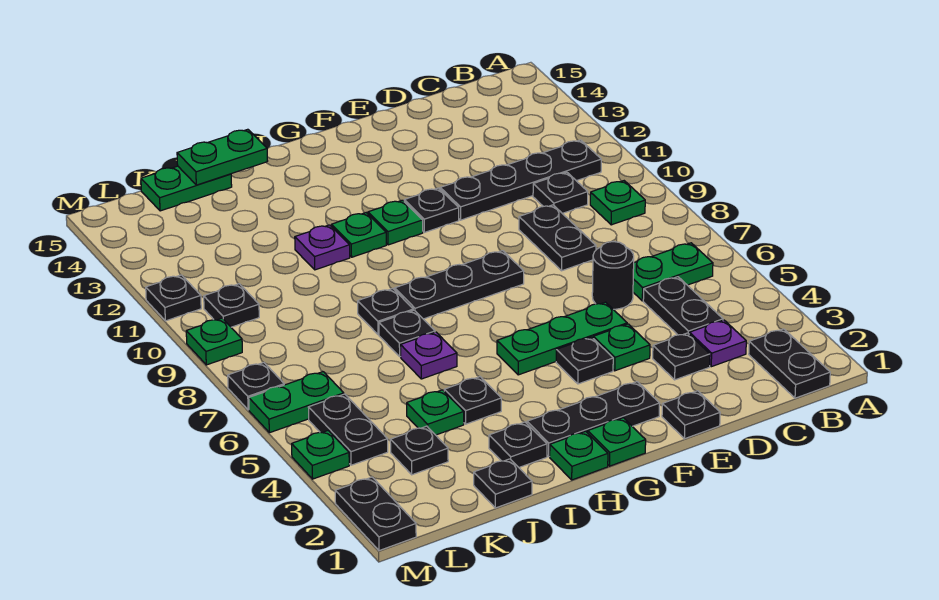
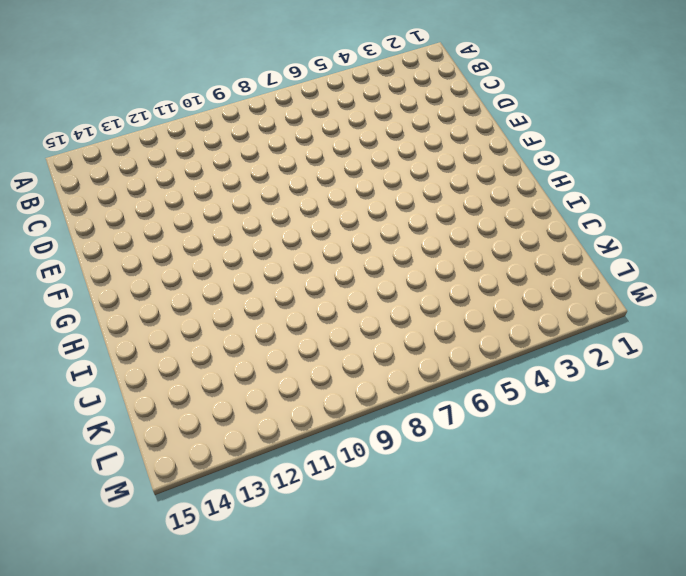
none -> black plate B1:B2 level 1
none -> green plate B6:C6 level 1
none -> green plate B9 level 1
none -> black plate B11:E11 level 1

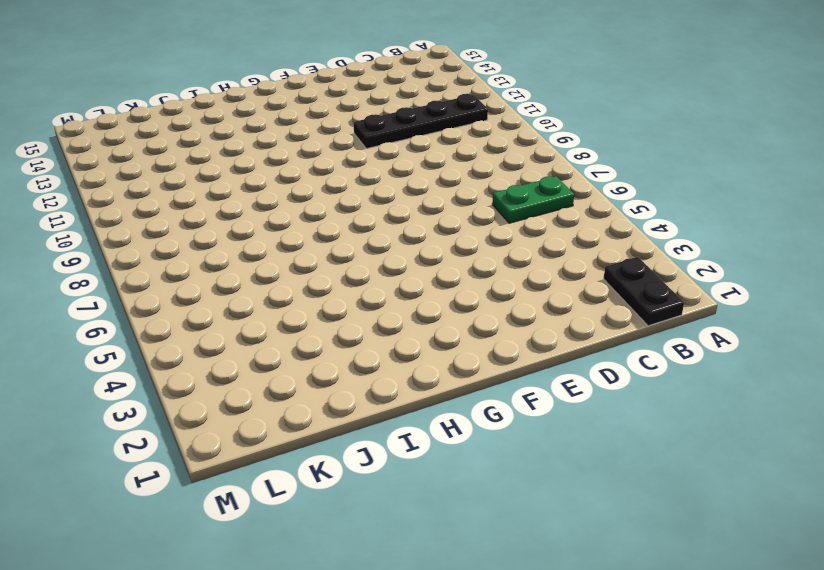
none -> green plate B9 level 1
none -> purple plate C3 level 1
none -> black plate C4:C5 level 1
none -> black plate C10 level 1

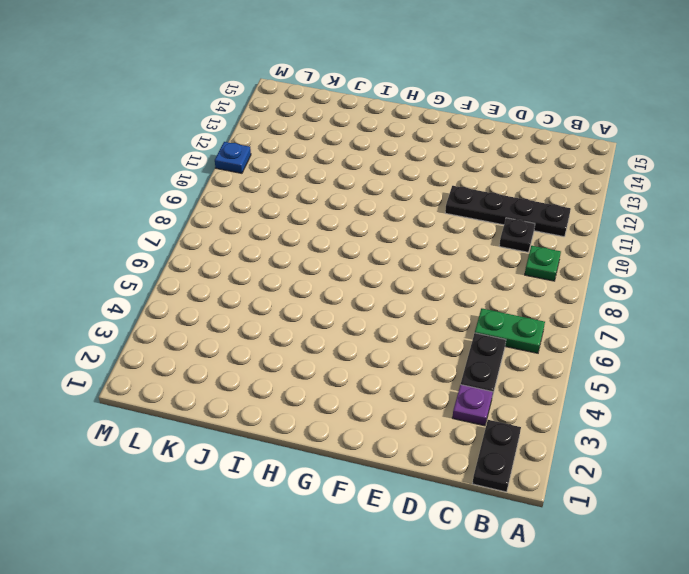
blue plate M11 level 1 -> black plate M11 level 1
none -> black plate D3 level 1
none -> black round brick D6 level 1
none -> black plate D8:D9 level 1
none -> black plate E1 level 1

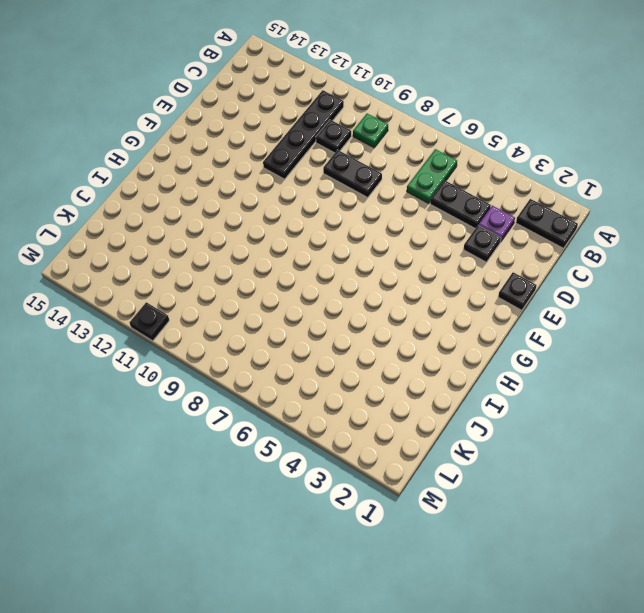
none -> black round brick D6 level 1
none -> green plate E4 level 1
none -> green plate E5:G5 level 1
none -> black plate F2:H2 level 1

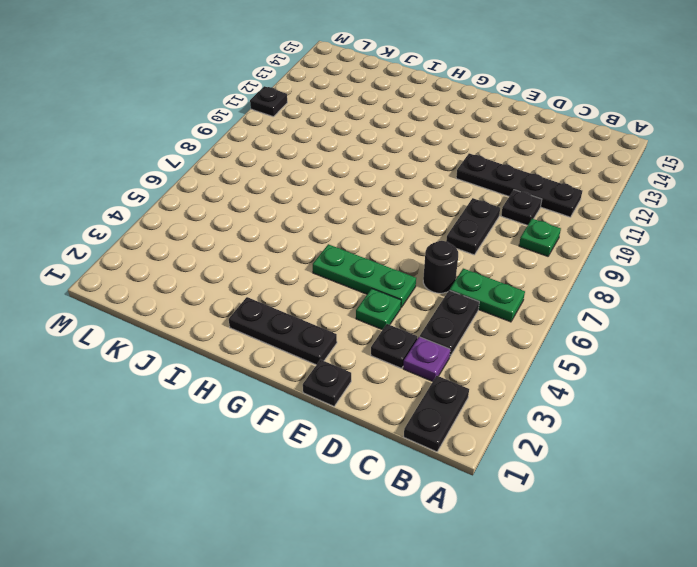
none -> black plate F4 level 1
none -> black plate F8:H8 level 1
none -> black plate F11 level 1
none -> green plate G1 level 1

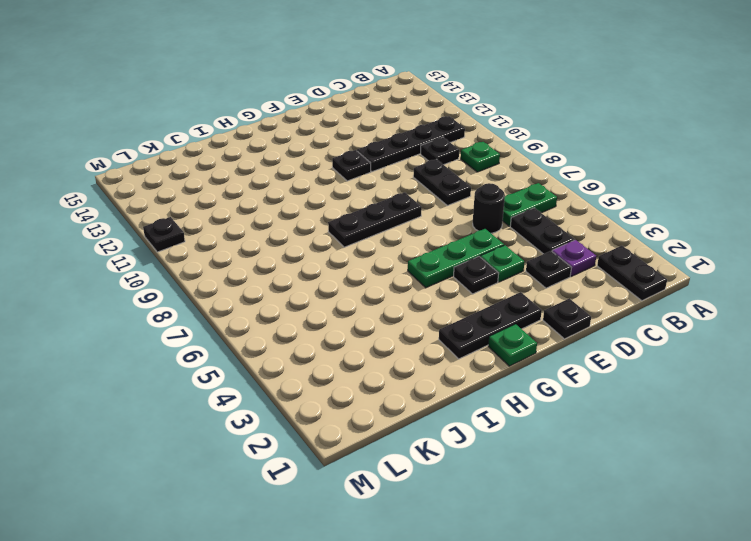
none -> green plate G11 level 1
none -> green plate H1 level 1
none -> green plate H11 level 1
none -> black plate I2 level 1

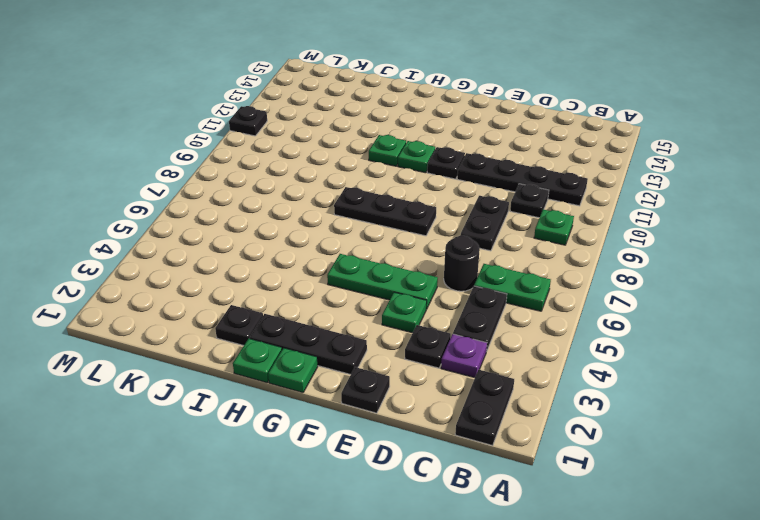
none -> black plate F4 level 1
none -> black plate I4 level 1
none -> purple plate I6 level 1
none -> black plate I7 level 1

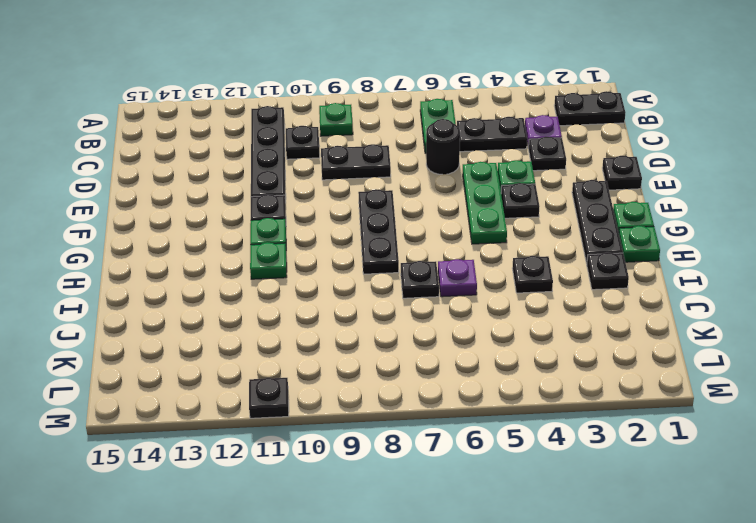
none -> black plate I8 level 1
none -> purple plate I11 level 1
none -> black plate J1 level 1
none -> green plate J4 level 1

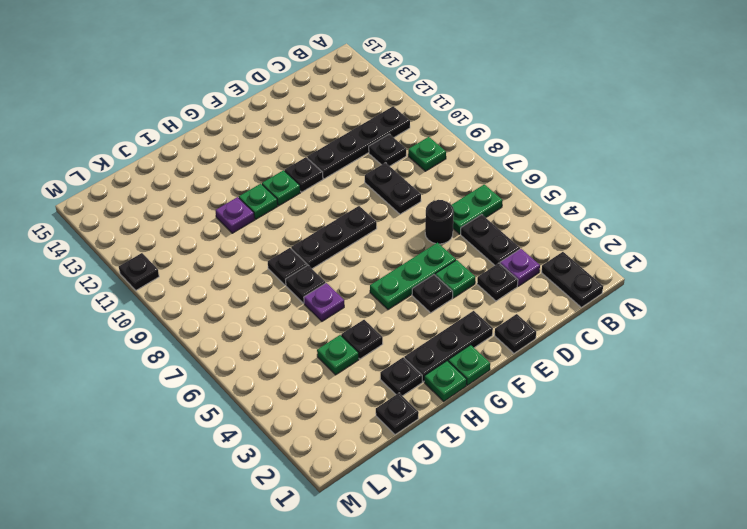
none -> green plate J15:K15 level 1
none -> black plate K3 level 1
none -> black plate L4:L5 level 1
none -> green plate L6:M6 level 1

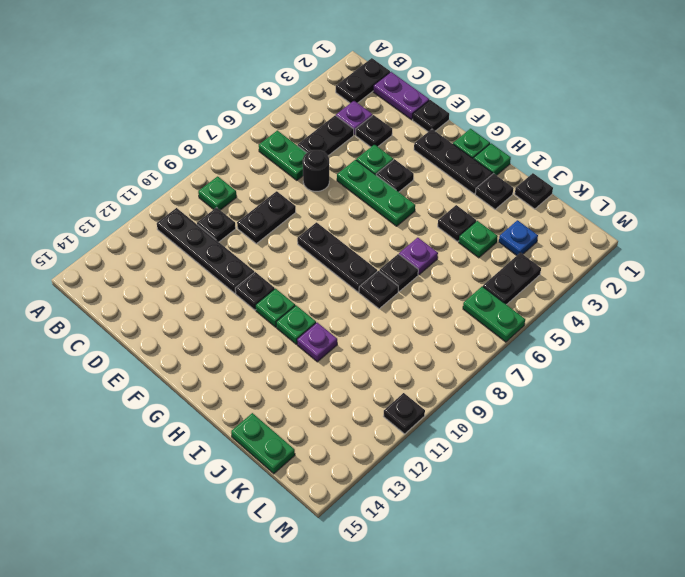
purple plate C1:D1 level 1 -> none
blue plate K3 level 1 -> black plate K3 level 1
none -> black plate L10 level 1
none -> black plate M1:M2 level 1
none -> green plate M4 level 1
none -> black plate M7 level 1

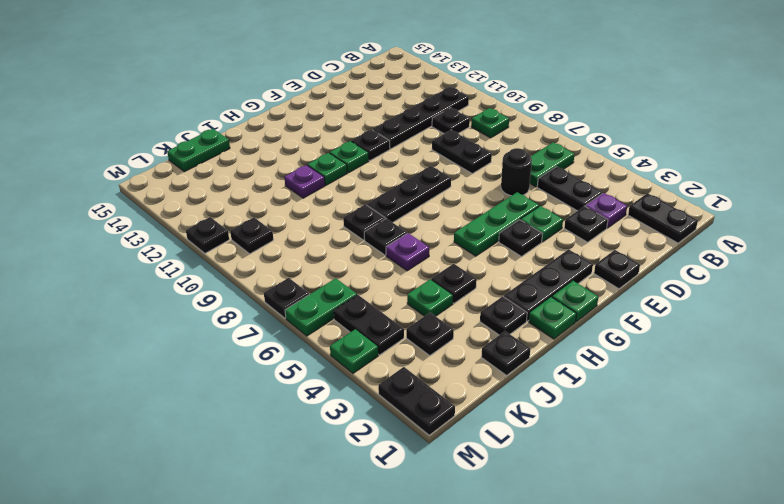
none -> green plate M9 level 1
none -> green plate I15:J15 level 2

